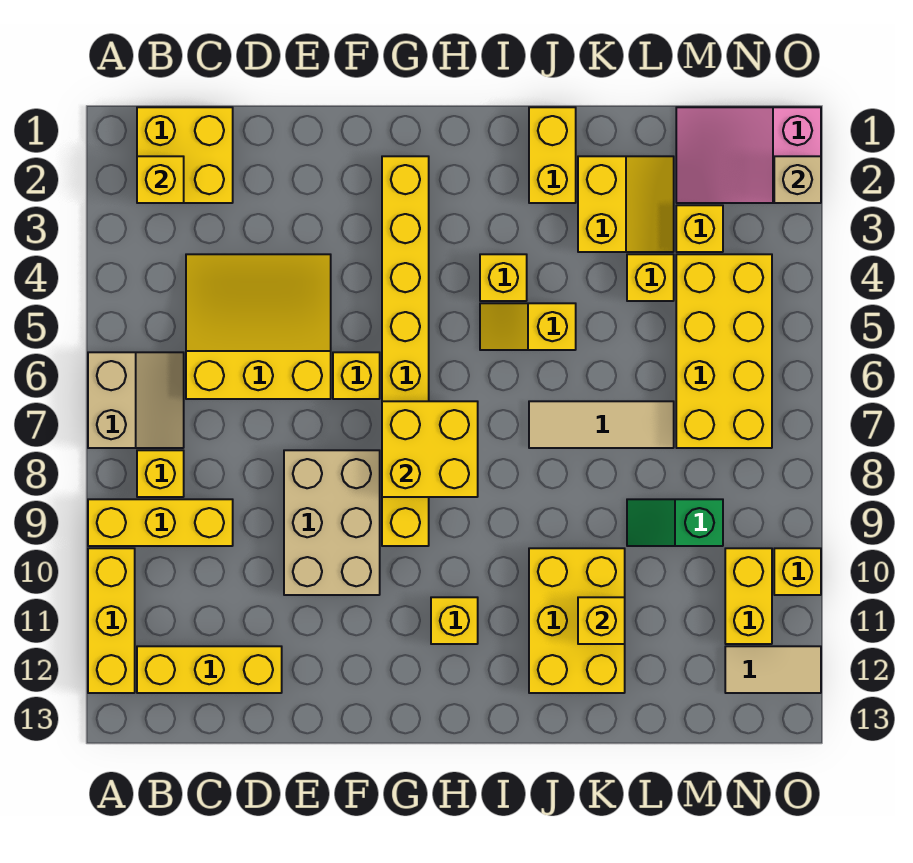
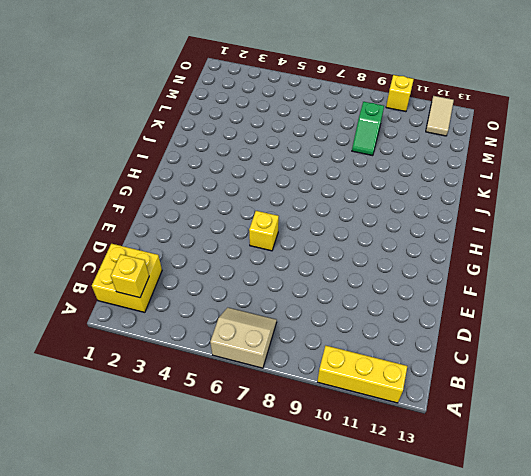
none -> yellow brick A9:C9 level 1
none -> yellow brick B8 level 1
none -> yellow brick B12:D12 level 1

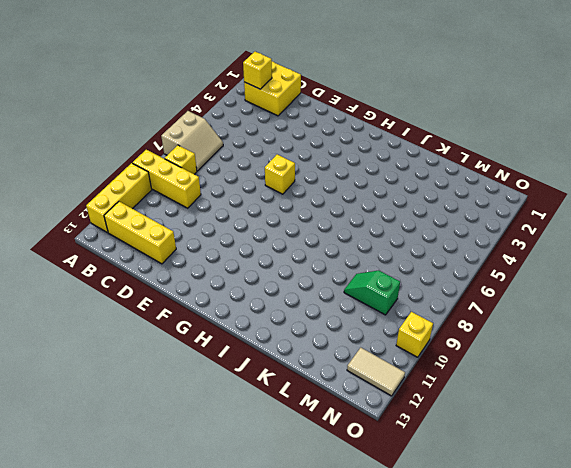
none -> yellow slope C4:E6 level 1 top 6
none -> tan brick E8:F10 level 1
none -> yellow brick G2:G9 level 1

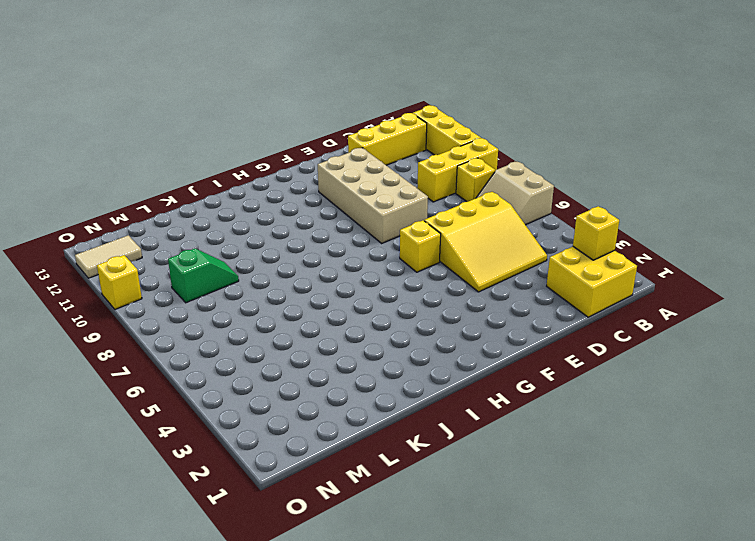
tan brick E8:F11 level 1 -> tan brick E8:F10 level 1
none -> yellow brick G2:G9 level 1
none -> yellow brick H11 level 1
none -> yellow brick I4 level 1

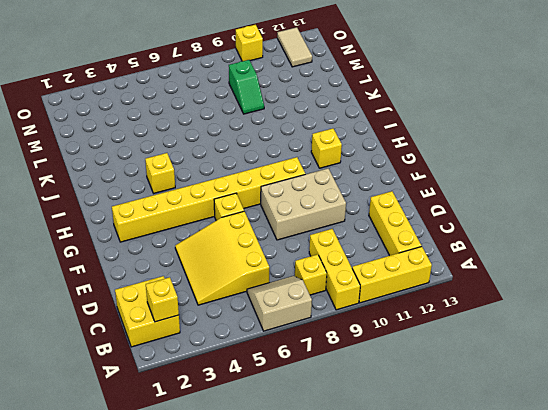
none -> yellow slope I5:J5 level 1 top J
none -> yellow brick J1:J2 level 1
none -> tan tile J7:L7 level 1

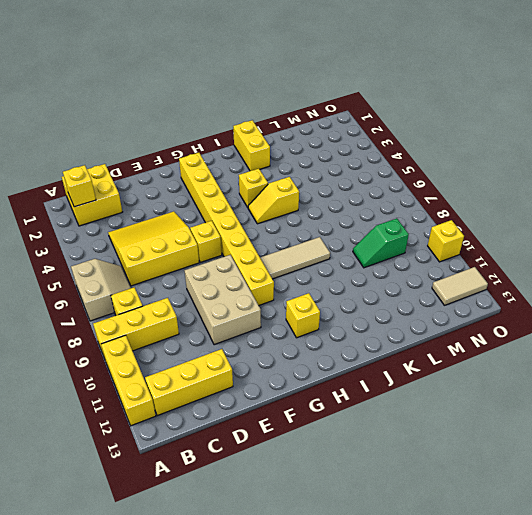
tan tile H8:J8 level 1 -> tan tile J7:L7 level 1
none -> yellow brick J10:K12 level 1
none -> yellow slope K2:L3 level 1 top K
none -> yellow brick L4 level 1

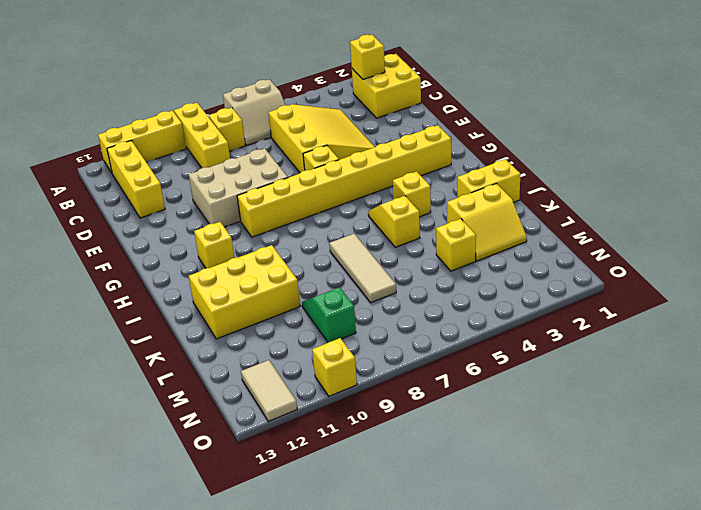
none -> pink slope M1:O2 level 1 top O
none -> yellow brick M3 level 1
none -> yellow brick M4:N7 level 1

